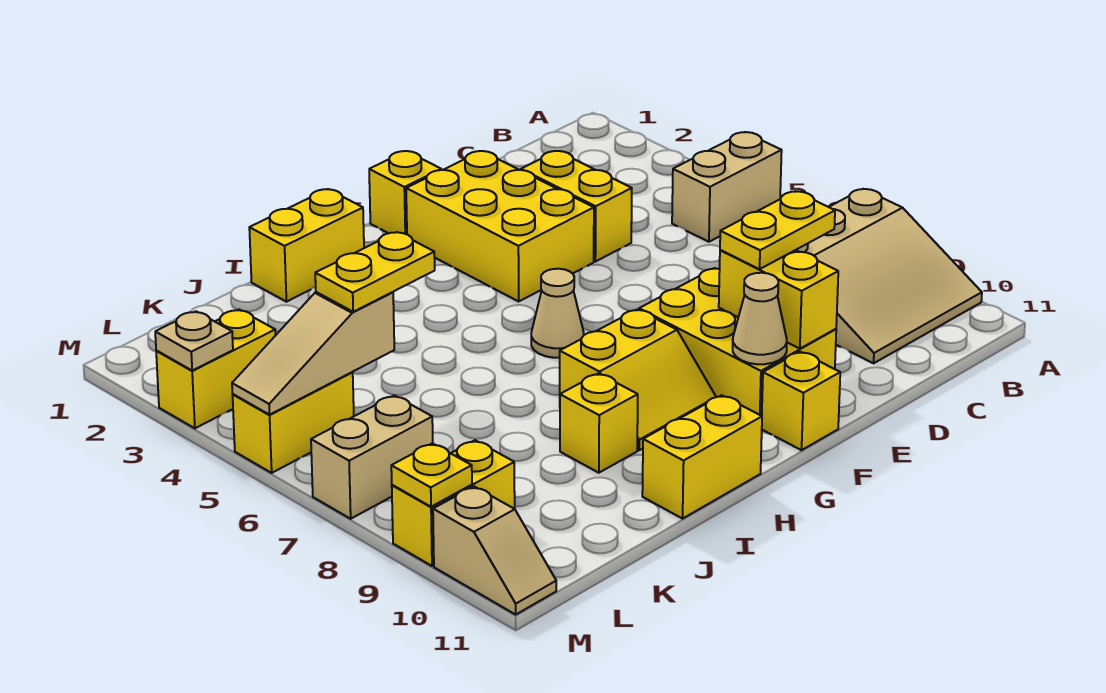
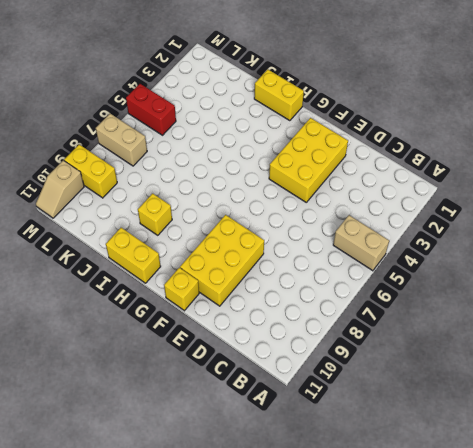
red brick L5:M5 level 1 -> yellow brick L5:M5 level 1
none -> tan slope A8:C10 level 1 top 8
none -> yellow brick D3:D4 level 1
none -> yellow brick F1 level 1

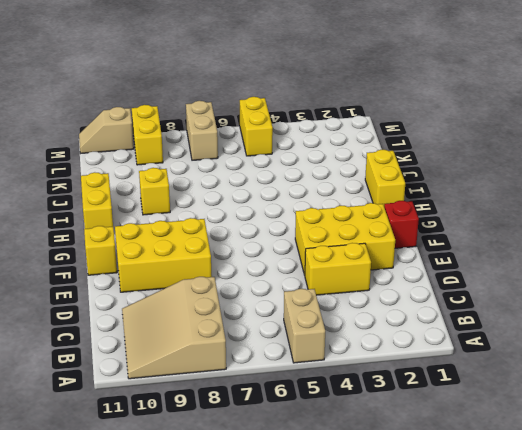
red brick F1 level 1 -> yellow brick F1 level 1
none -> tan cone G6 level 1
none -> yellow slope G8:H9 level 1 top 8
none -> yellow brick L3:M3 level 1

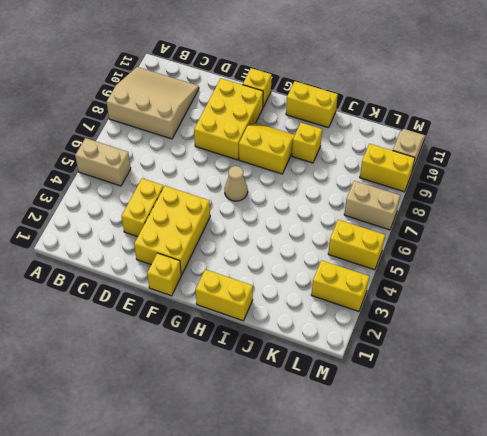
none -> yellow brick E9:E10 level 2
none -> tan cone F10 level 2
none -> tan slope K5:M5 level 2 top K

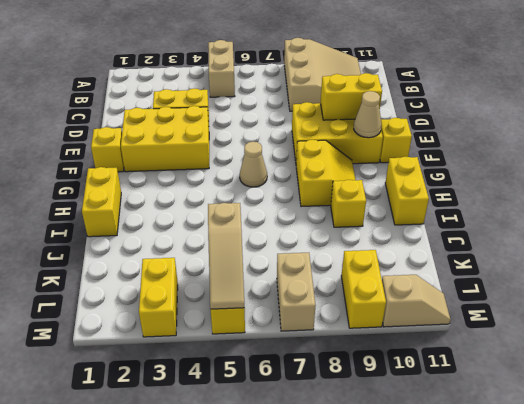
none -> tan plate M3 level 2
none -> yellow plate M9 level 2
none -> yellow plate D9:E9 level 3

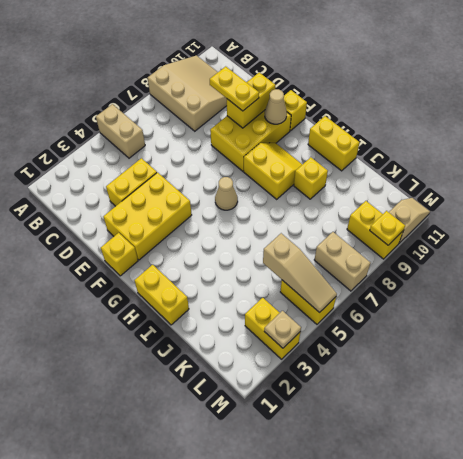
none -> yellow plate J5:K5 level 3

